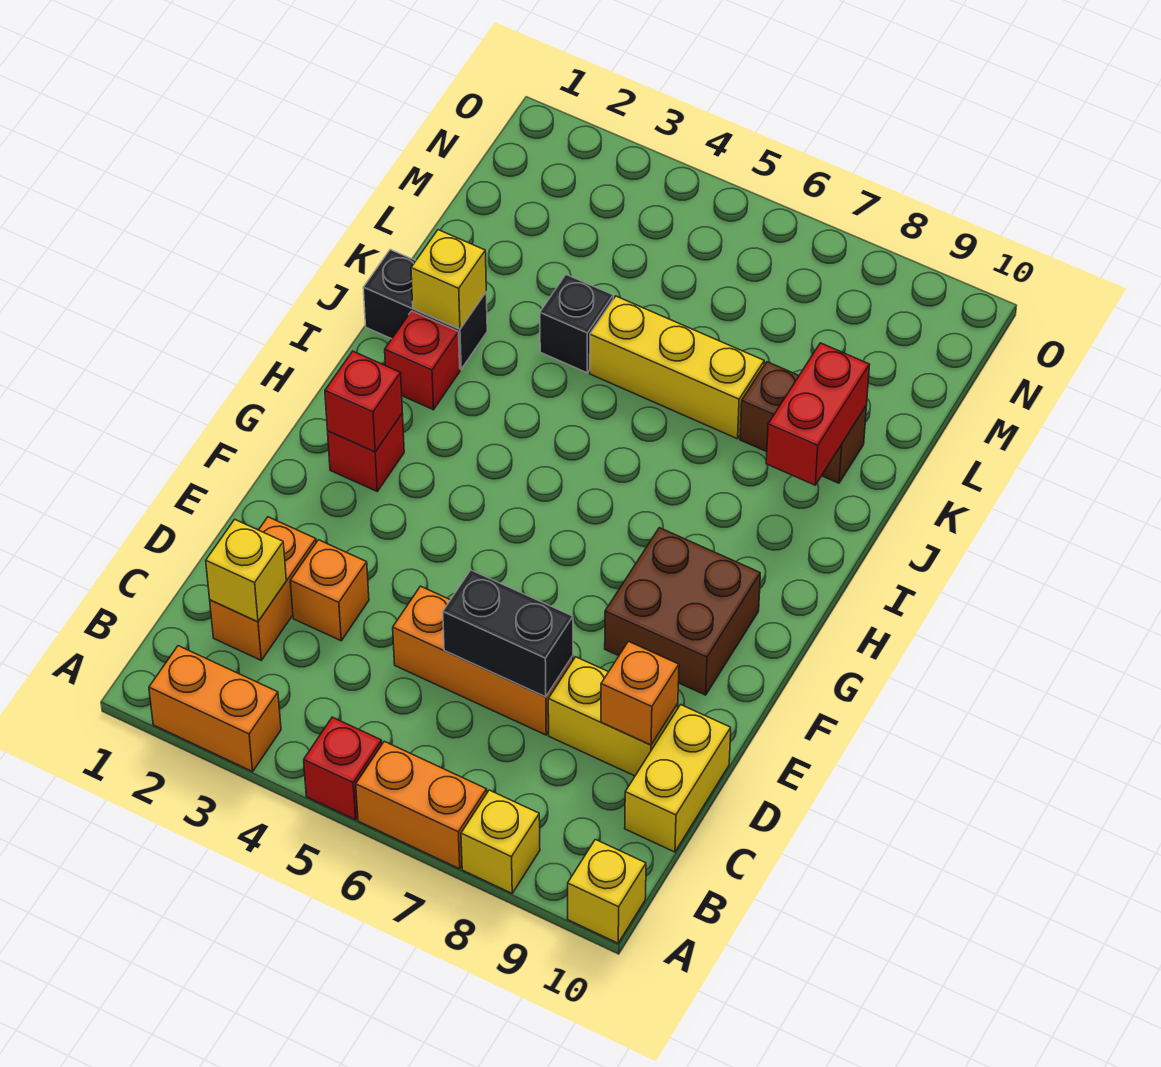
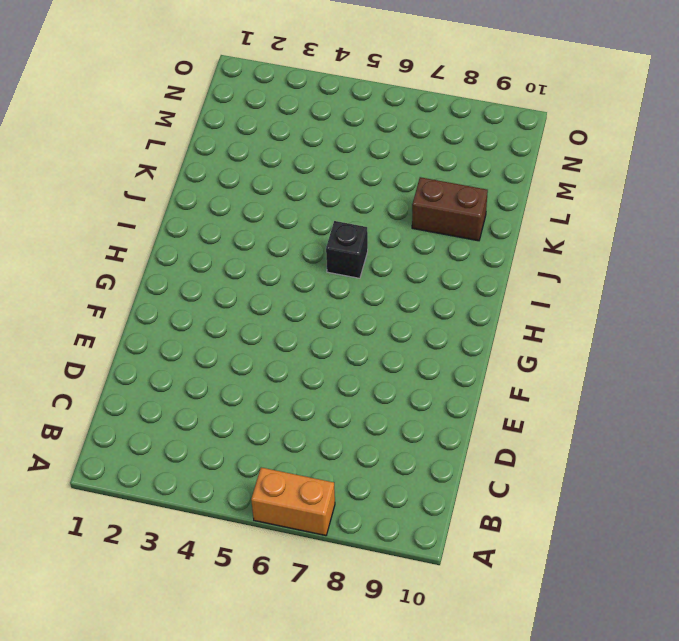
black brick I6 level 1 -> black brick K4 level 1
none -> orange brick A2:A3 level 1
none -> red brick A5 level 1
none -> yellow brick A8 level 1

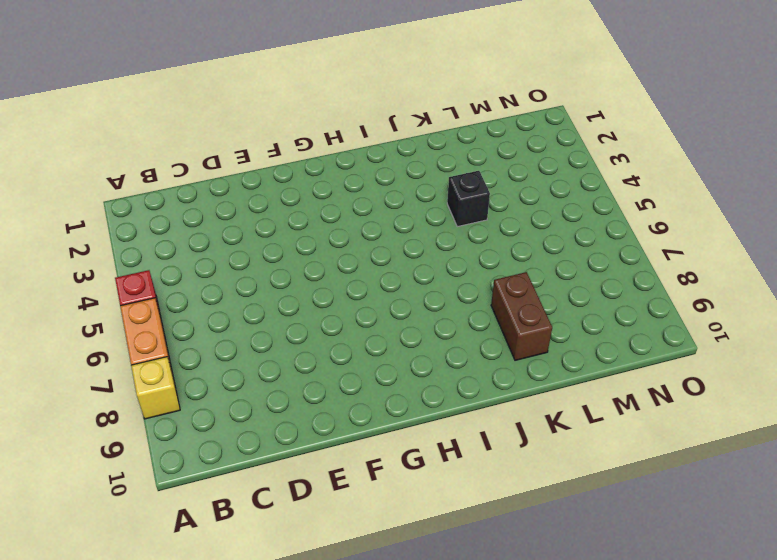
none -> orange brick A2:A3 level 1
none -> yellow brick A10 level 1
none -> orange brick C2:D2 level 1

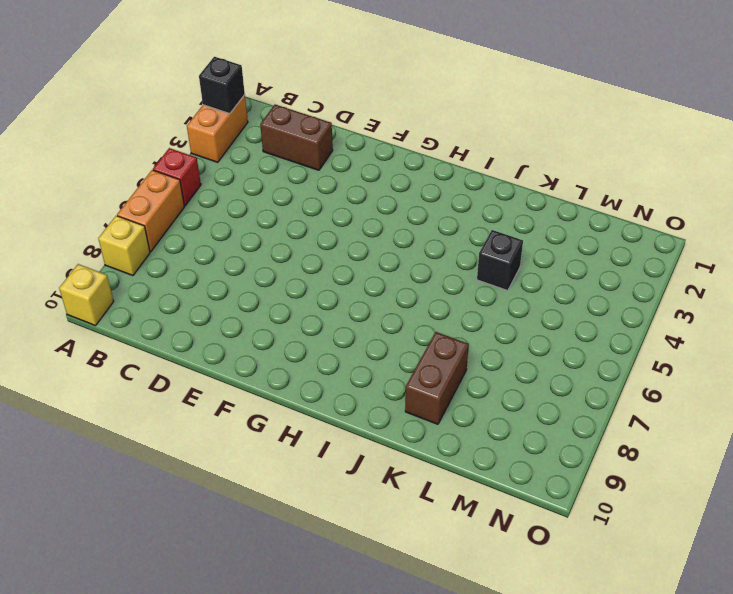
black brick A2 level 2 -> none
brown brick C2:D2 level 1 -> orange brick C2:D2 level 1
none -> yellow brick C10:D10 level 1
none -> orange brick D3 level 1
none -> orange brick D5:D7 level 1

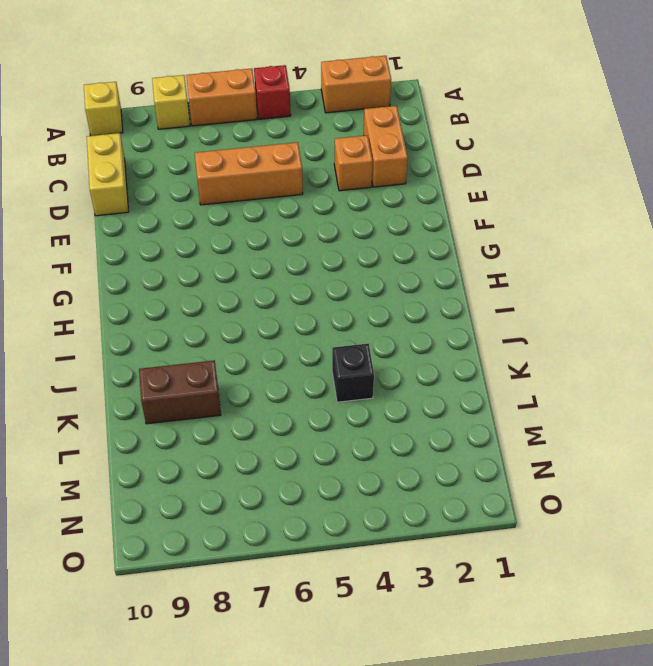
none -> yellow brick D8:D9 level 1
none -> brown brick F8:G9 level 1
none -> red brick G2 level 1

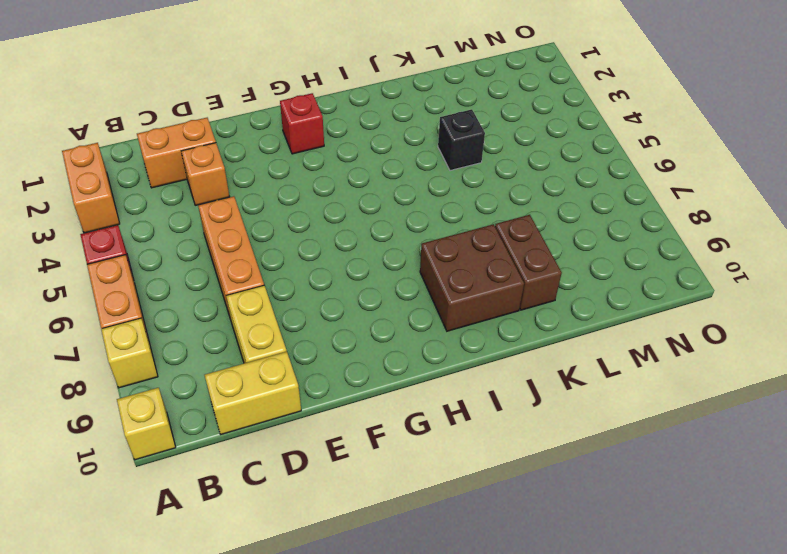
brown brick I8:J9 level 1 -> brown brick F8:G9 level 1
none -> red brick I2 level 1
none -> black brick J1:J2 level 1
none -> yellow brick K5:K7 level 1

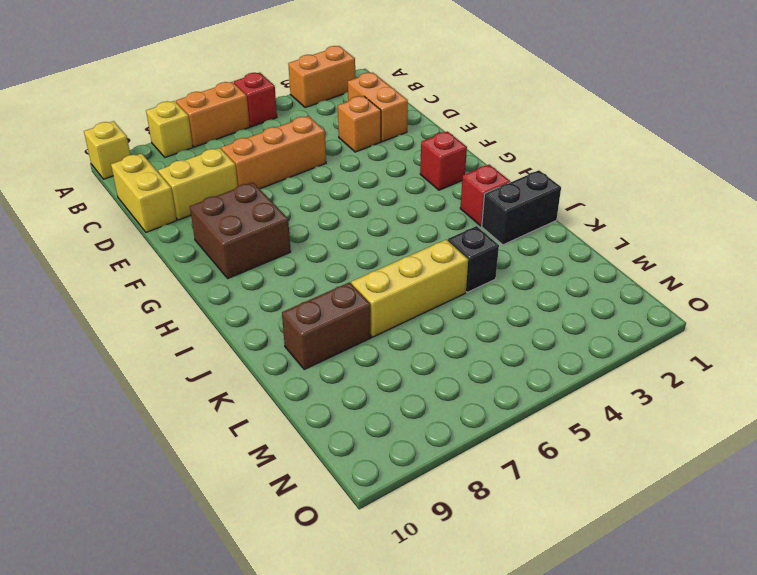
none -> yellow brick C2 level 2
none -> black brick D6:D7 level 2
none -> orange brick D9 level 2

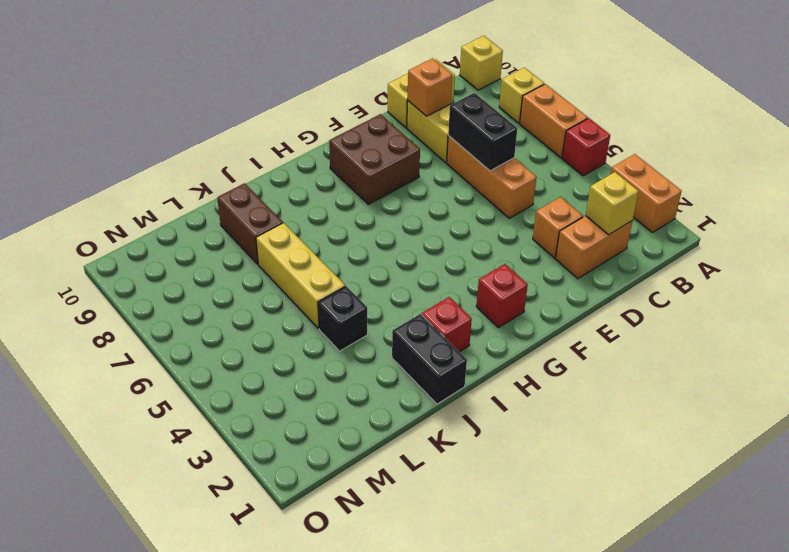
none -> red brick G2 level 2
none -> yellow brick J2 level 2
none -> red brick J9:K9 level 2

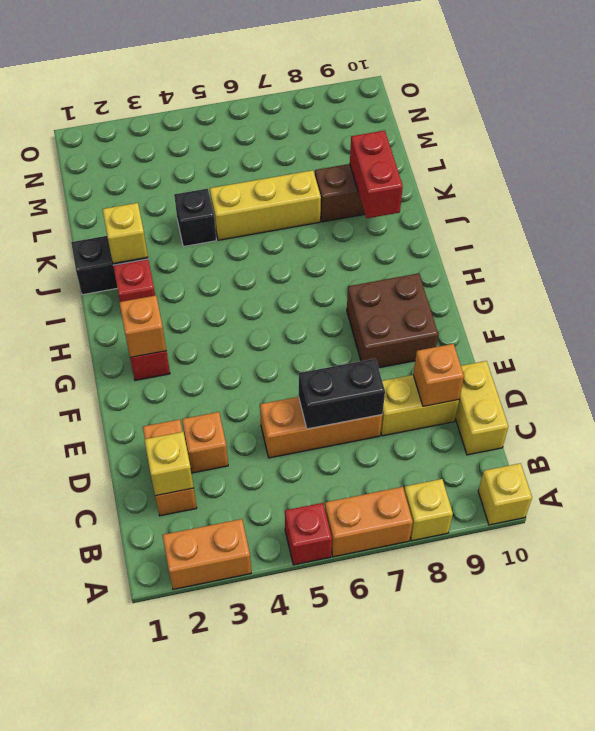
orange brick G2 level 2 -> red brick G2 level 2

